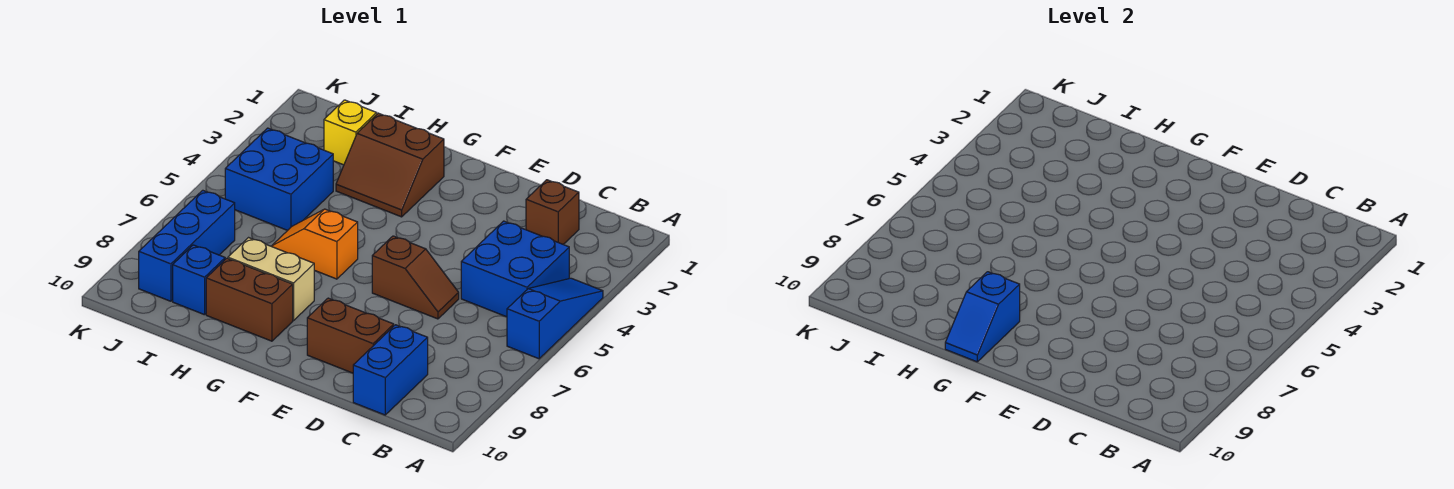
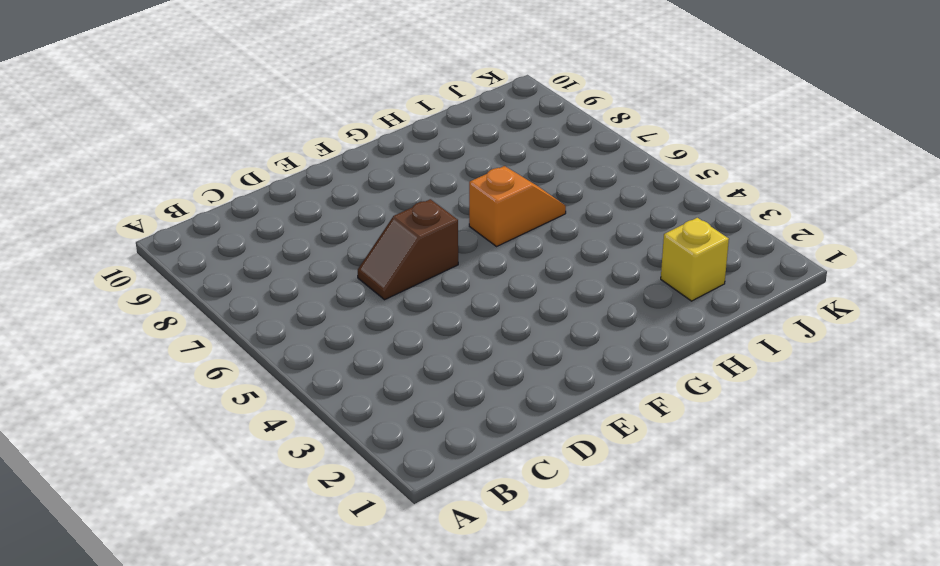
none -> blue slope A4:A6 level 1 top 6
none -> blue brick B4:C5 level 1
none -> brown brick C2 level 1

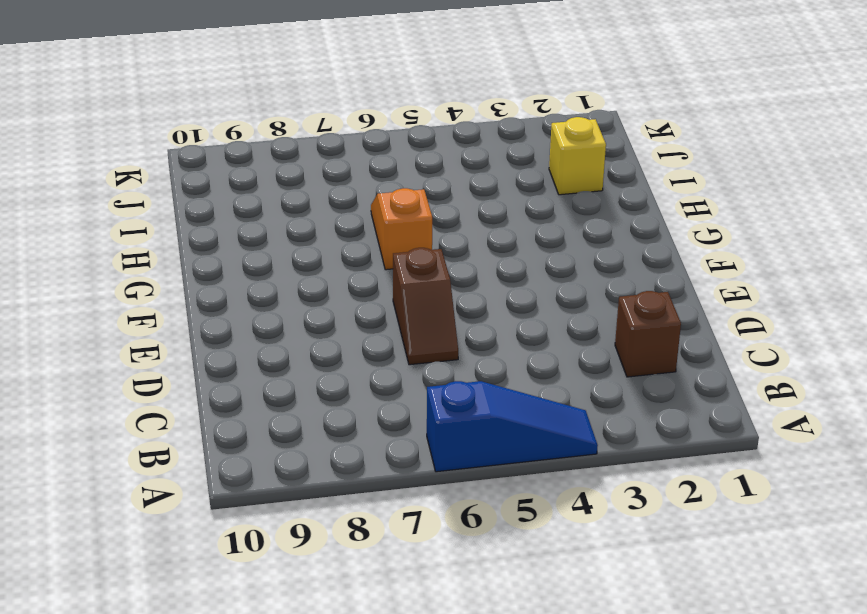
none -> blue brick B4:C5 level 1
none -> blue brick C9:C10 level 1
none -> brown brick D9:E9 level 1

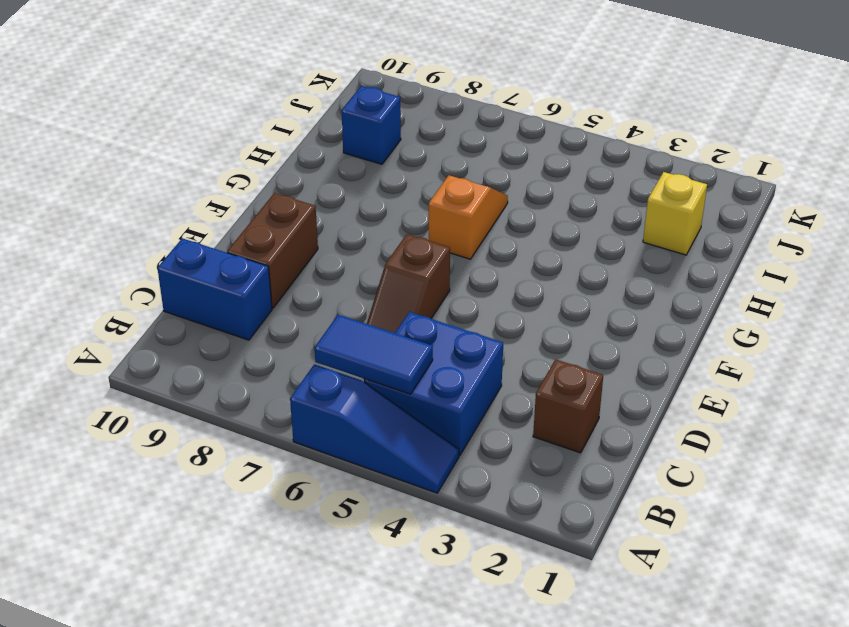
blue tile B5:B6 level 2 -> none
none -> brown slope G2:H3 level 1 top 2
none -> tan brick G8:H8 level 1
none -> brown brick G9:H9 level 1

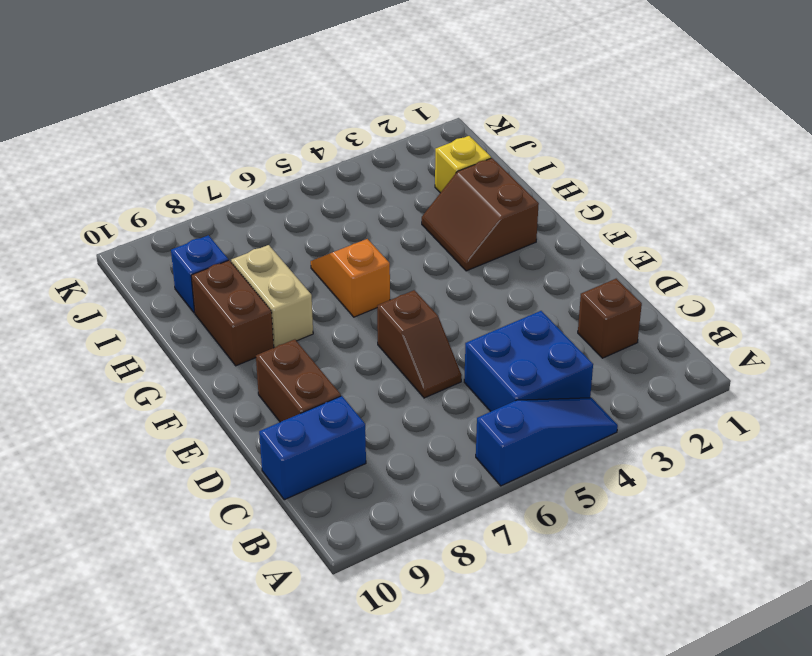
none -> blue brick I4:J5 level 1
none -> blue brick J7:J9 level 1
none -> blue slope G9:G10 level 2 top 9

